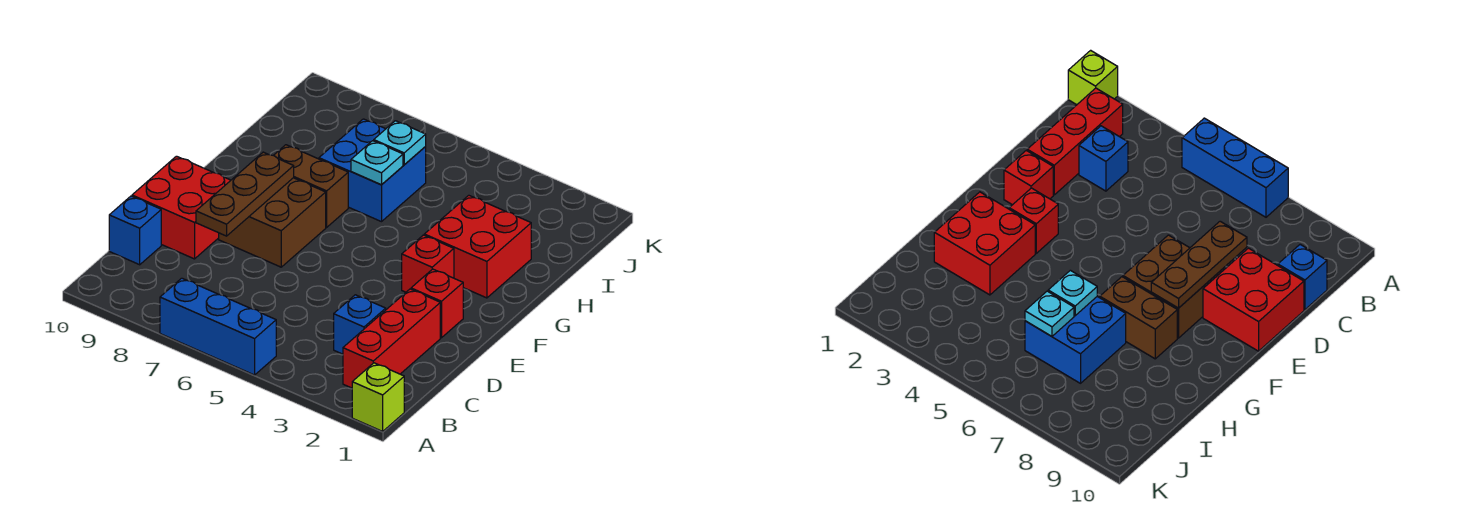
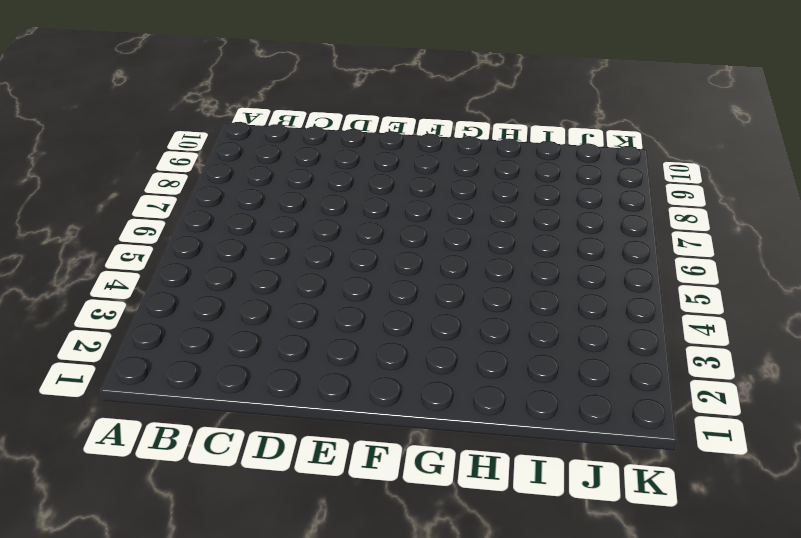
none -> lime brick A1 level 1
none -> blue brick A5:A7 level 1
none -> red brick B2:D2 level 1

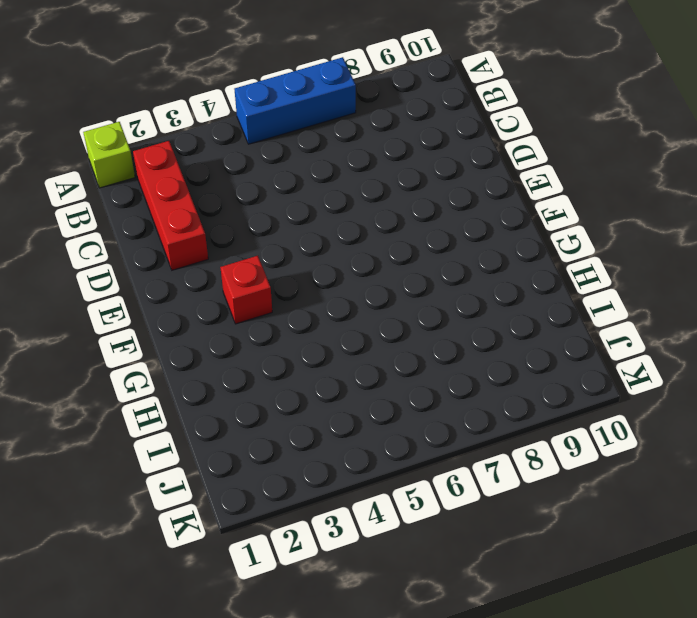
none -> blue brick C3 level 1
none -> blue brick C10 level 1
none -> red brick D9:E10 level 1

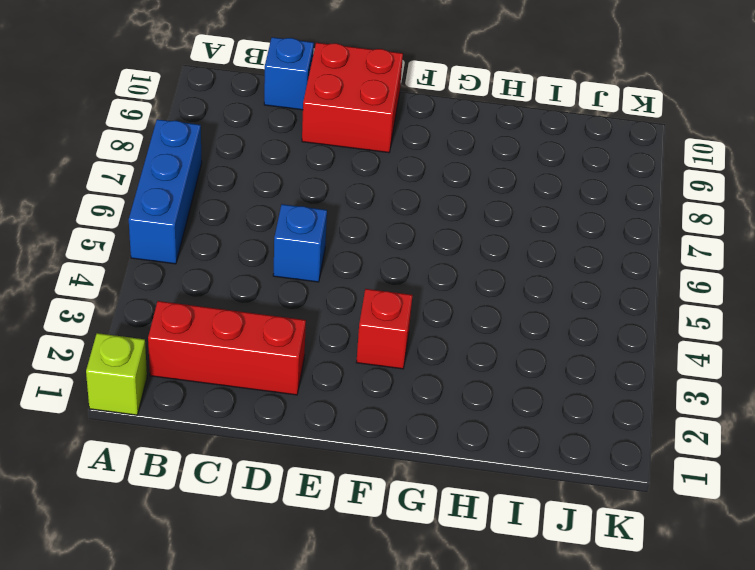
blue brick D5 level 1 -> blue brick C3 level 1
none -> red brick E2 level 1
none -> brown brick E7:F8 level 1
none -> red brick G2:H3 level 1

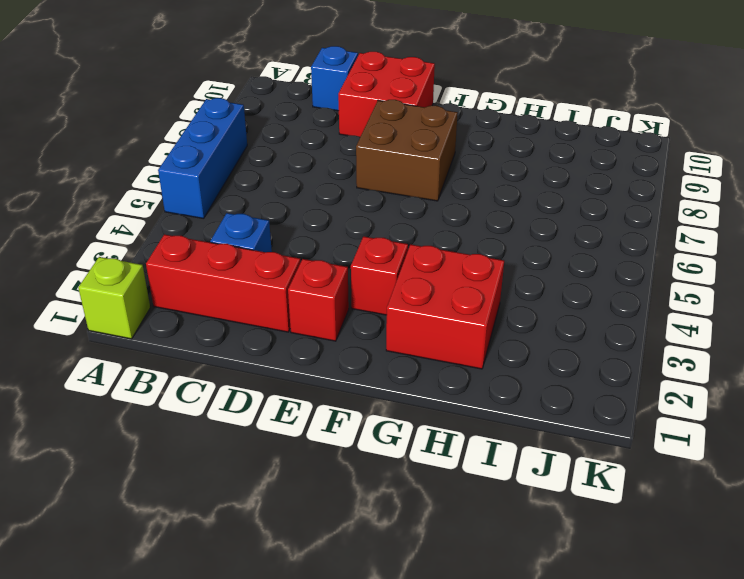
none -> brown brick G7:G8 level 1
none -> blue brick H6:I7 level 1
none -> brown plate D8:F8 level 2

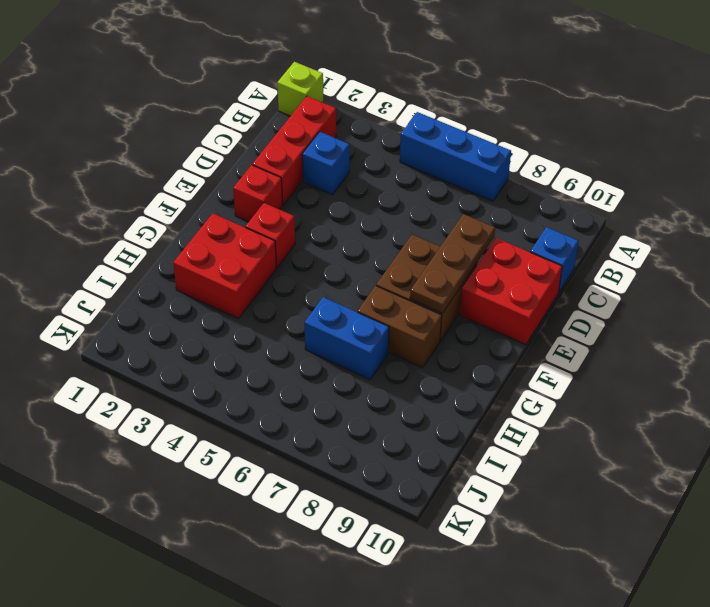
blue brick H6:H7 level 1 -> blue brick H6:I7 level 1
none -> cyan plate H6 level 2
none -> cyan plate I6 level 2

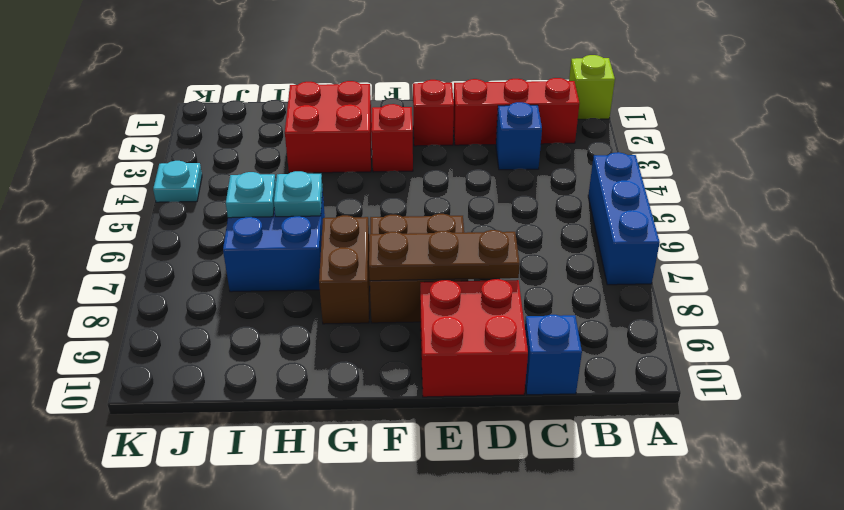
cyan plate K4 level 1 -> none

